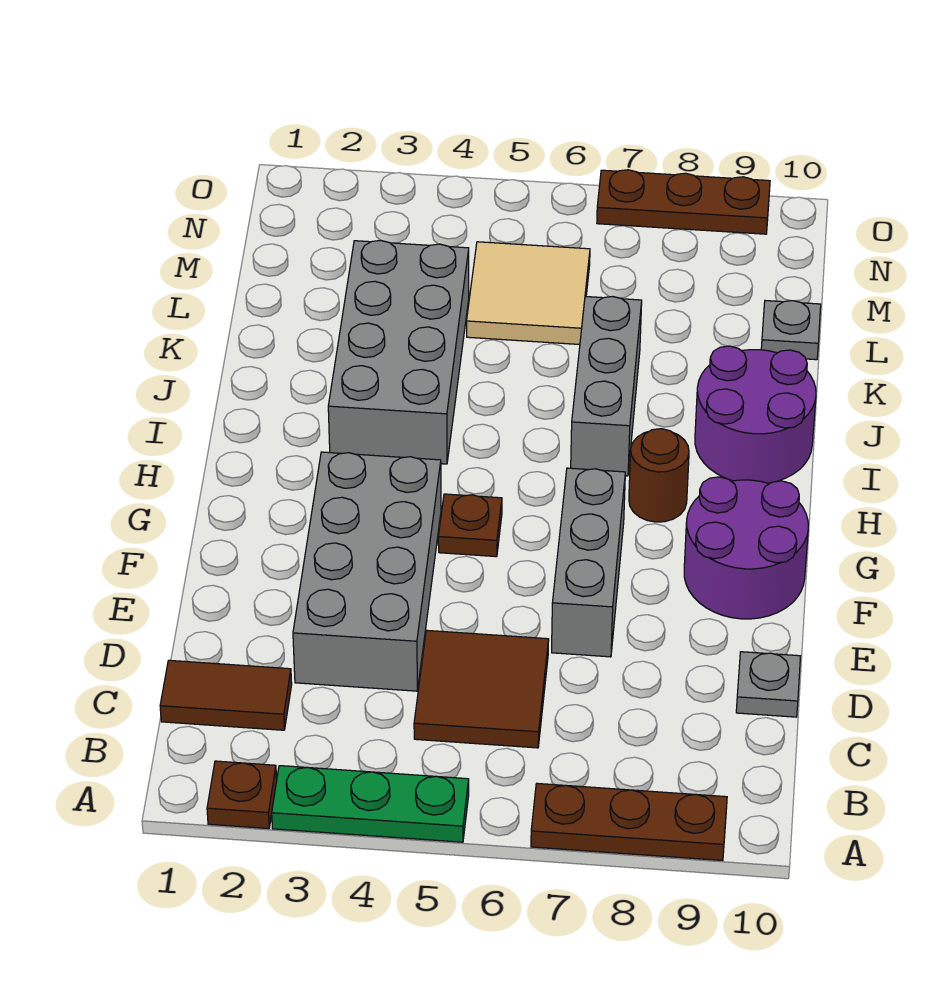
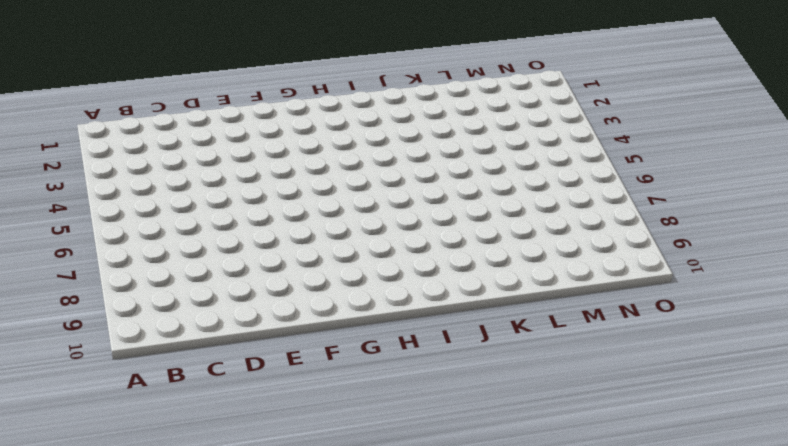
none -> brown plate A2 level 1
none -> green plate A3:A5 level 1
none -> brown plate A7:A9 level 1

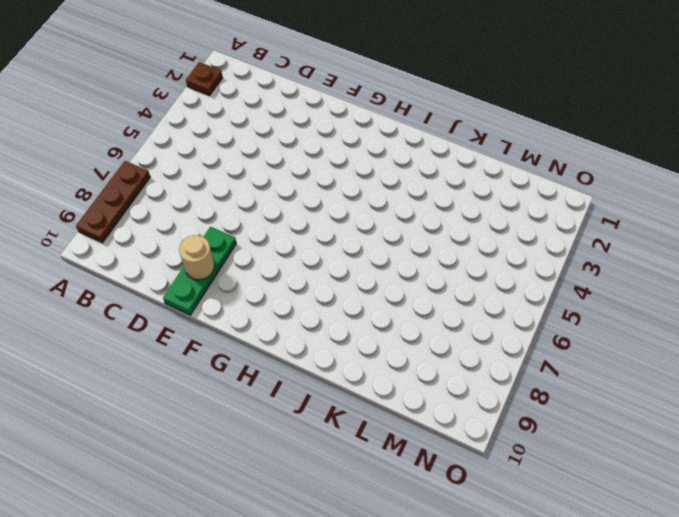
green plate E8:E10 level 1 -> green plate A3:A5 level 1
tan round brick E9 level 2 -> none
none -> brown tile C1:C2 level 1
none -> brown tile C5:D6 level 1
none -> grey brick D3:G4 level 1

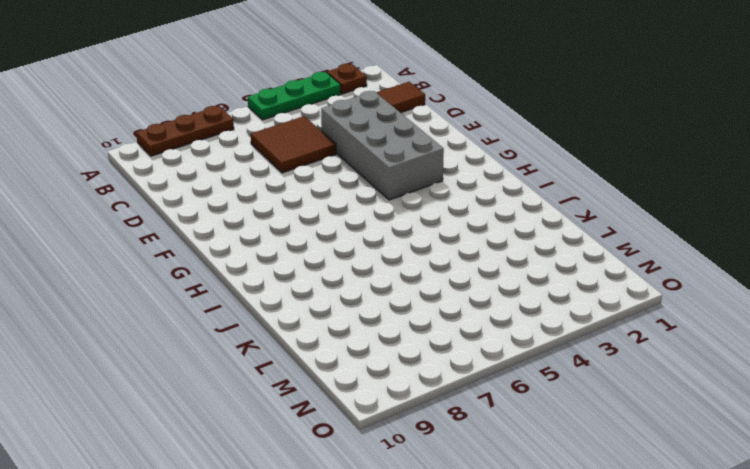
none -> grey plate D10 level 1
none -> grey brick E7:G7 level 1
none -> purple round brick F9:G10 level 1

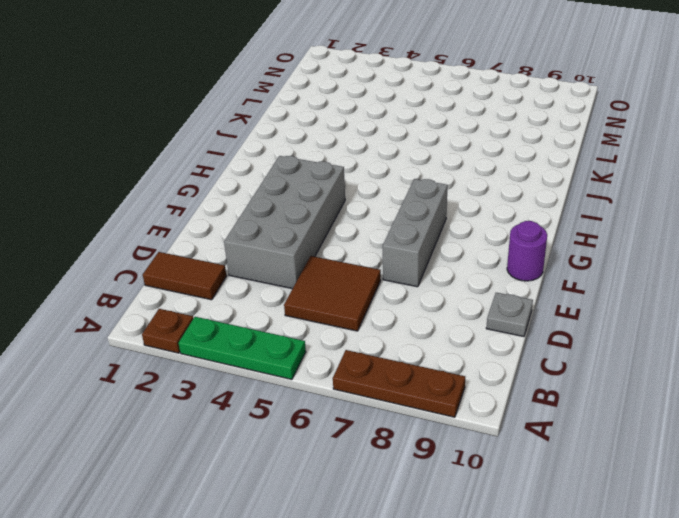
purple round brick F10 level 1 -> purple round brick F9:G10 level 1
none -> brown plate G5 level 1
none -> brown round brick H8 level 1
none -> grey brick I3:L4 level 1

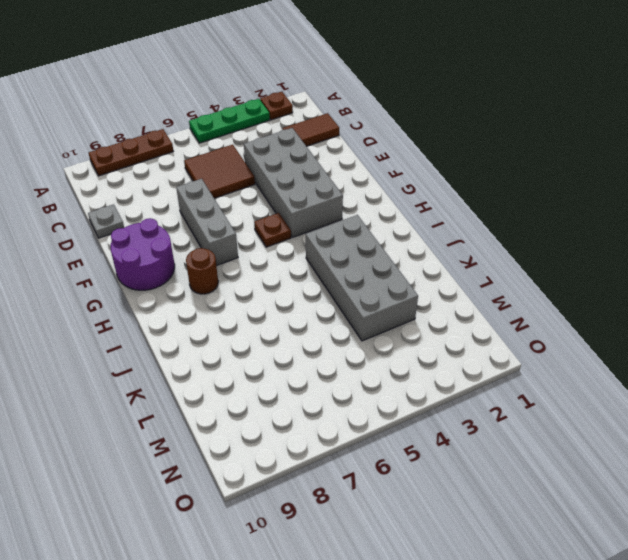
none -> grey brick I7:K7 level 1
none -> purple round brick I9:J10 level 1
none -> tan tile L5:M6 level 1

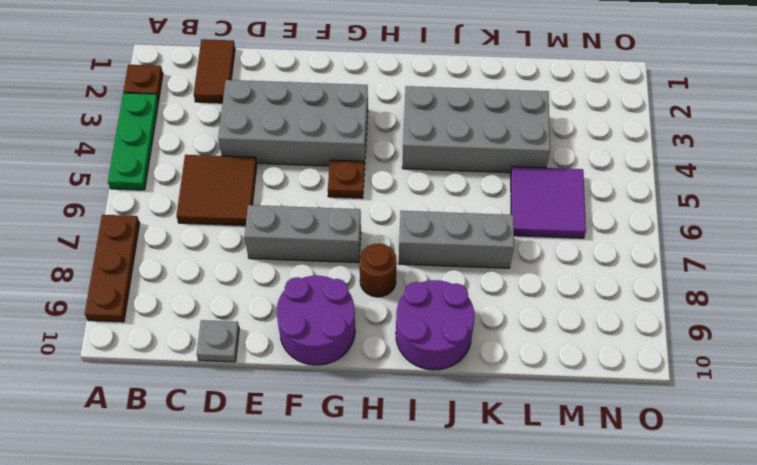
purple tile L5:M6 level 1 -> tan tile L5:M6 level 1
none -> grey plate L10 level 1
none -> brown plate O7:O9 level 1

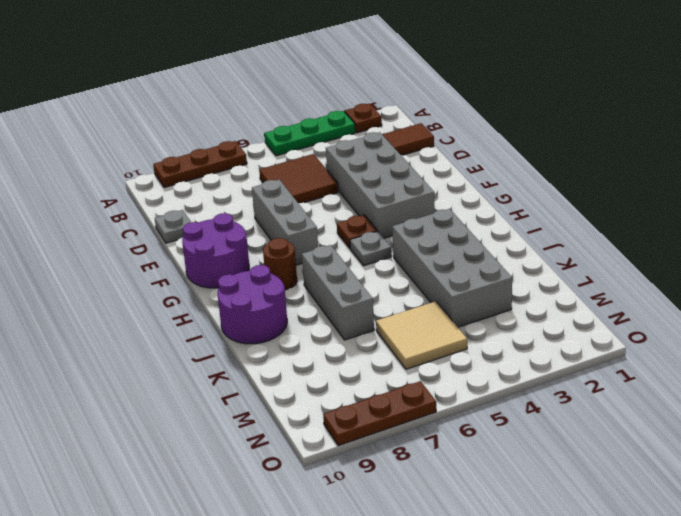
grey plate H5 level 1 -> grey plate L10 level 1

